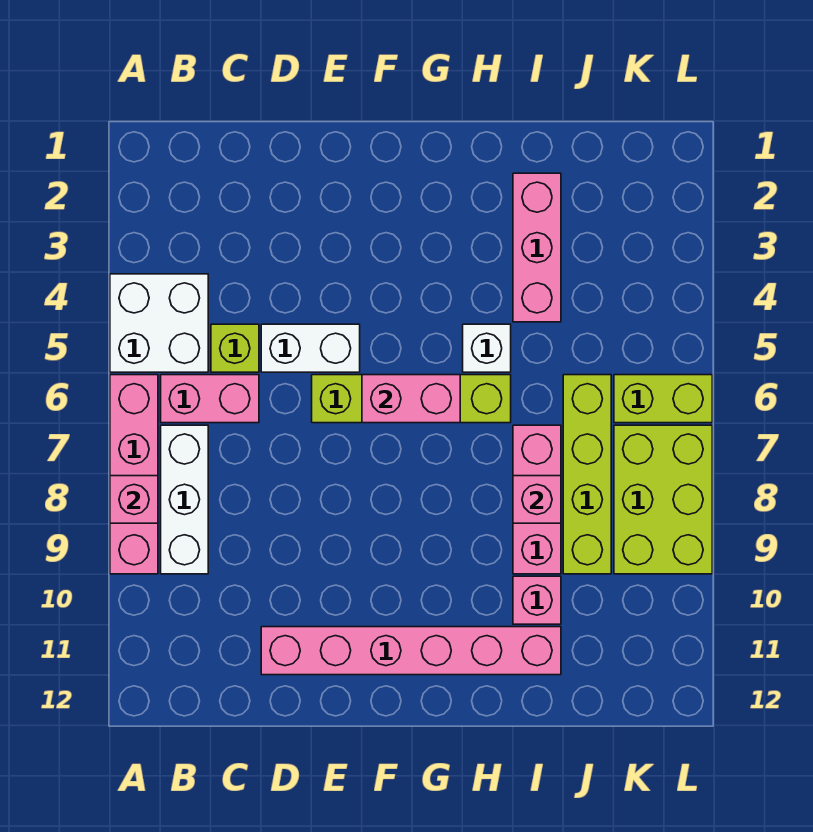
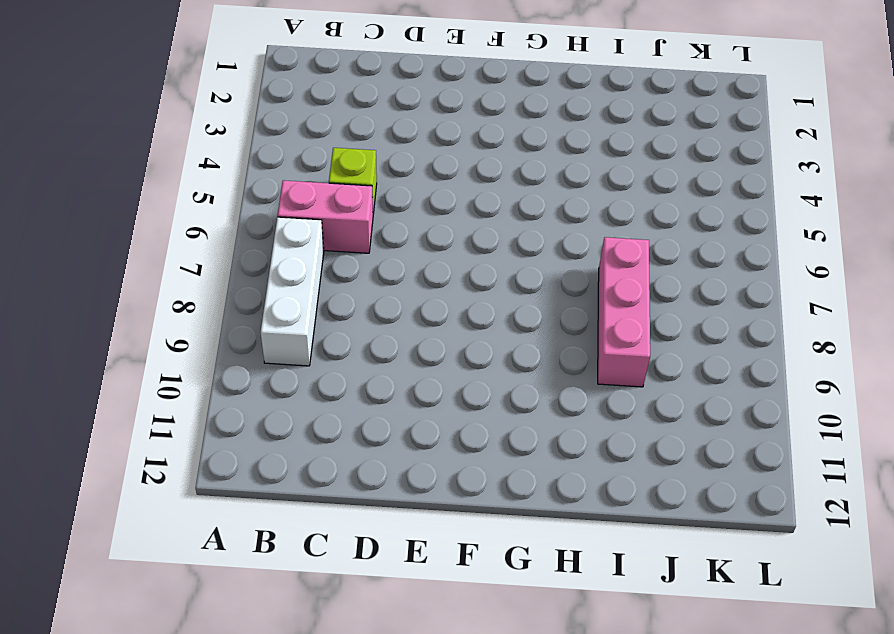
none -> white brick A4:B5 level 1
none -> pink brick A6:A9 level 1
none -> white brick D5:E5 level 1

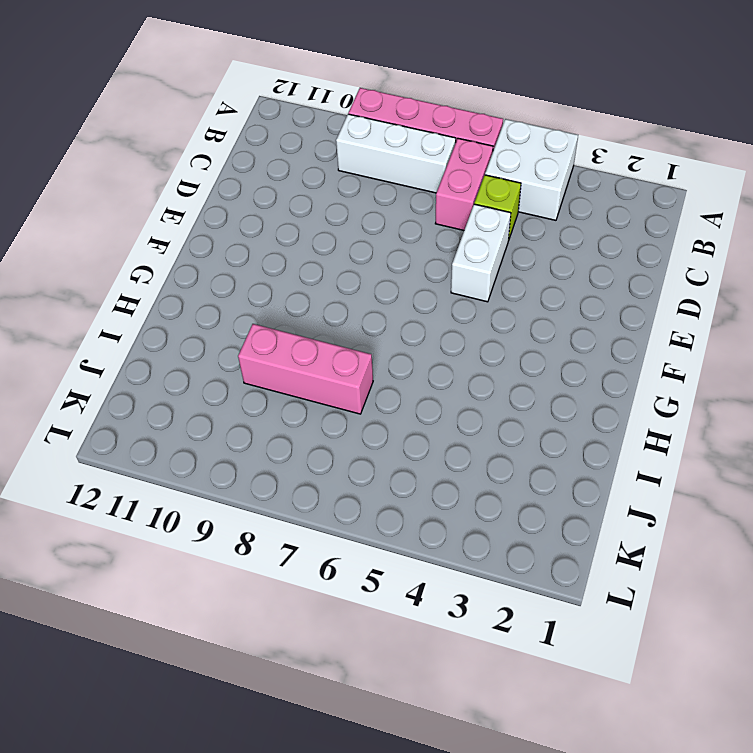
none -> pink brick D11:I11 level 1
none -> lime brick E6:H6 level 1
none -> white brick H5 level 1

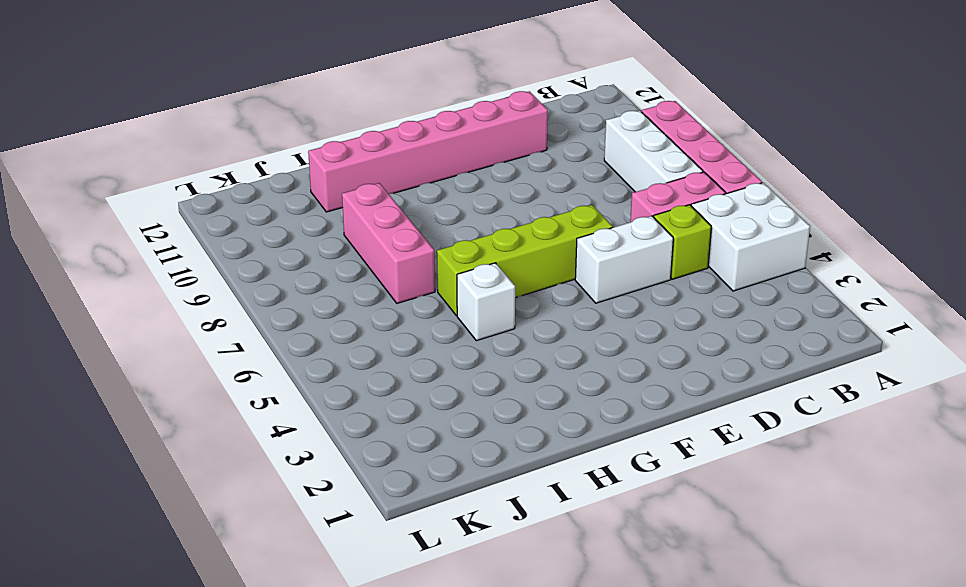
none -> pink brick I2:I4 level 1
none -> pink brick I10 level 1
none -> lime brick J6:J9 level 1

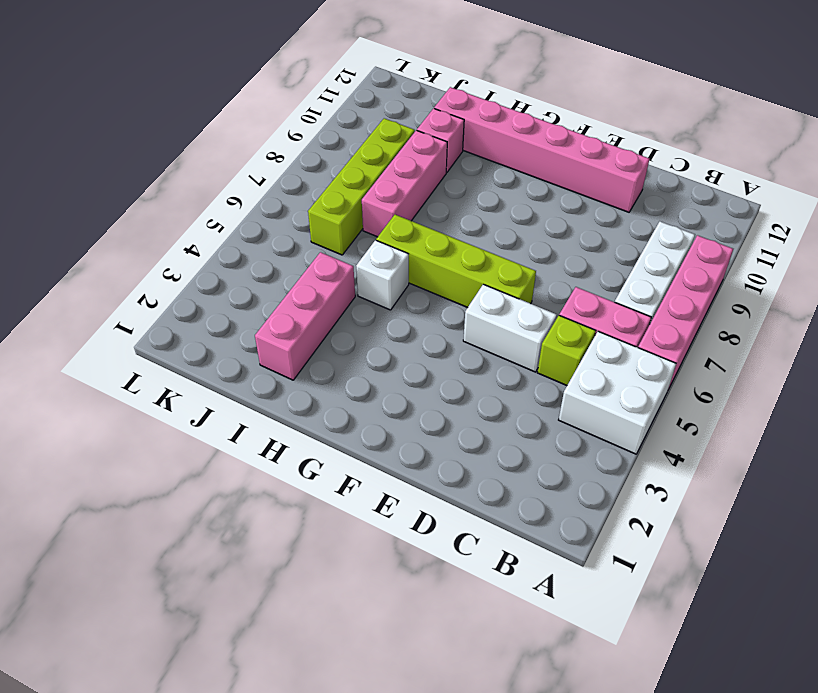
none -> lime brick K6:L6 level 1
none -> lime brick K7:L9 level 1
none -> pink brick A8 level 2

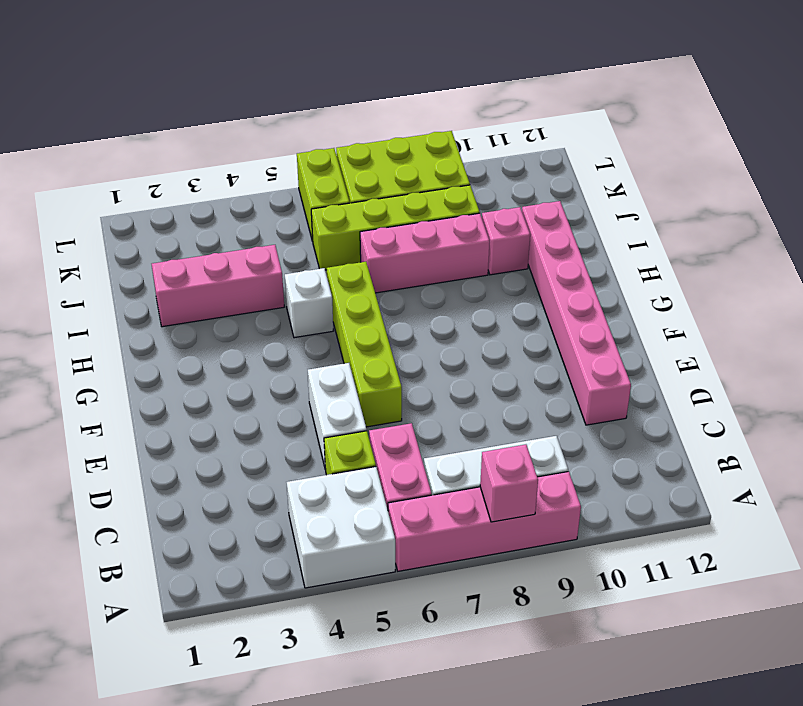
none -> pink brick F6:G6 level 2
none -> pink brick I8 level 2

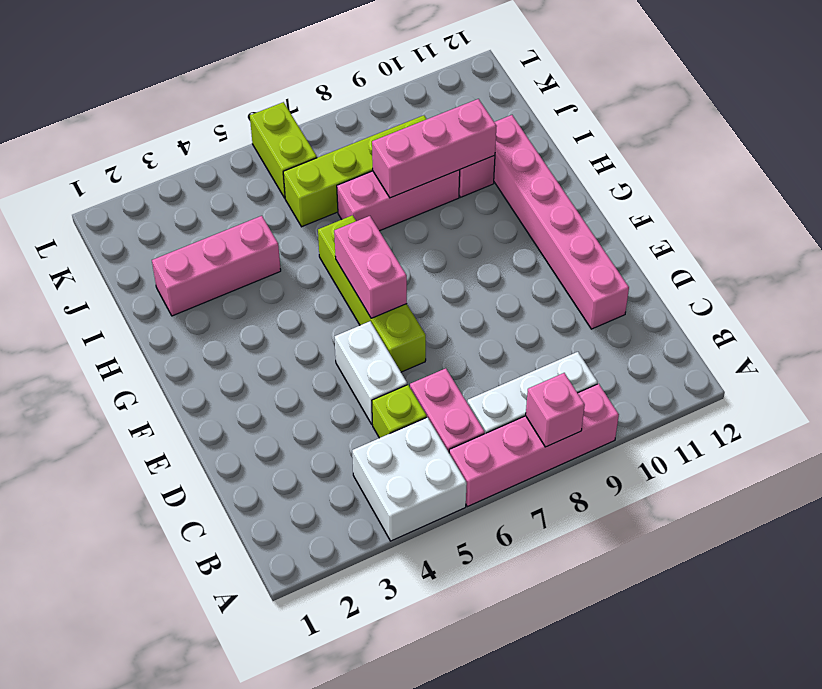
pink brick I8:I10 level 2 -> pink brick I8 level 2
none -> white brick H5 level 1
none -> lime brick K7:L9 level 1

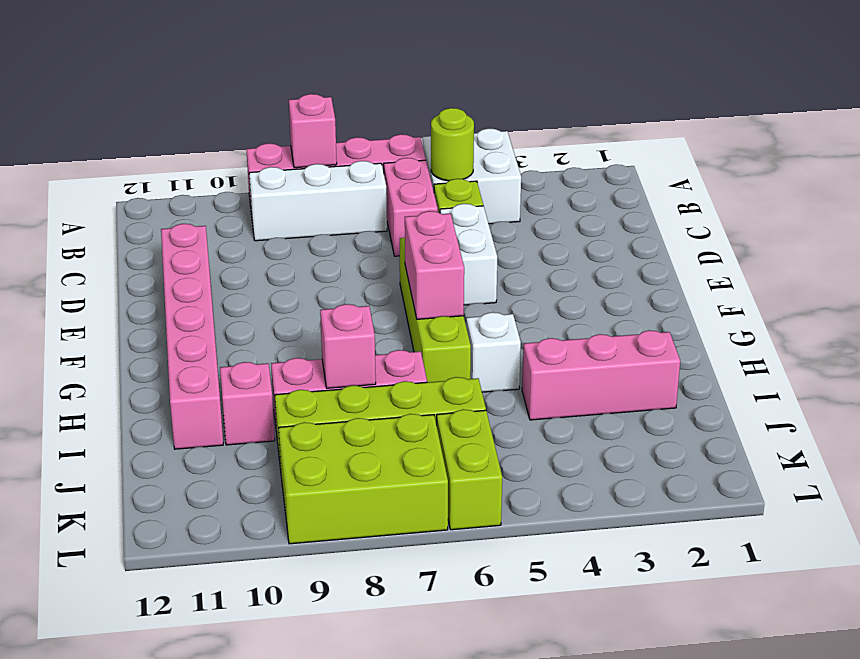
lime round brick B5 level 2 -> none

